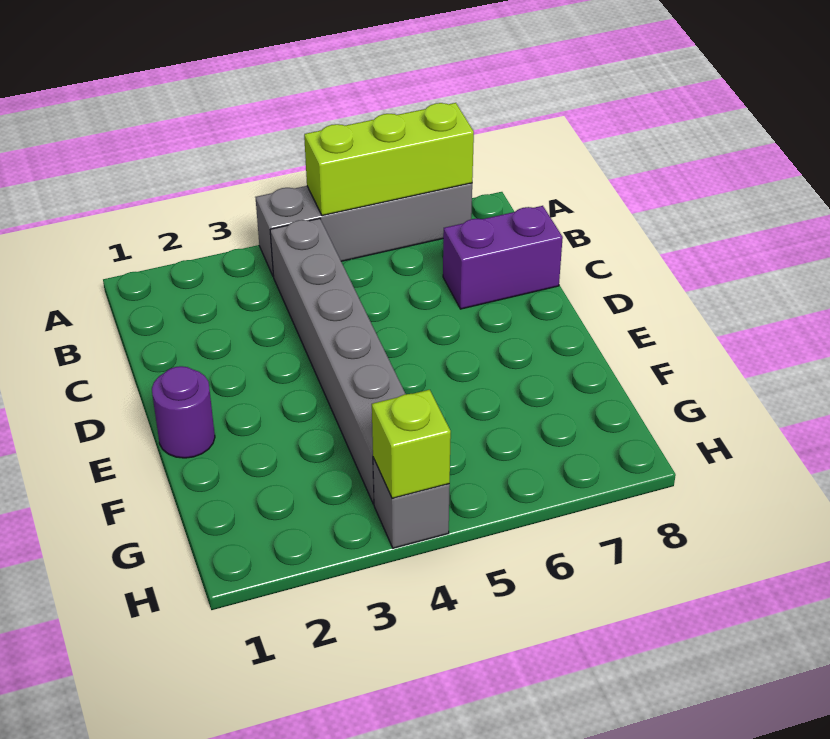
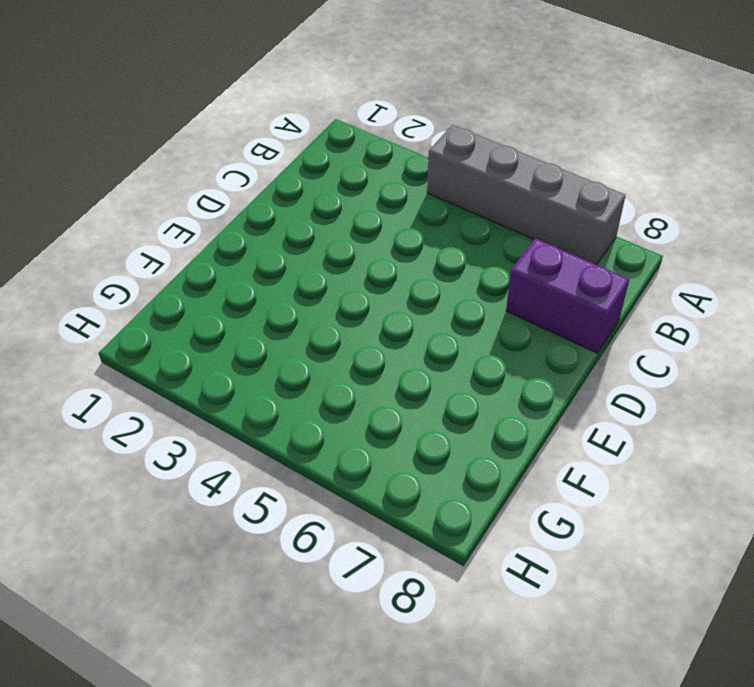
none -> grey brick B4:G4 level 1
none -> purple round brick E1 level 1

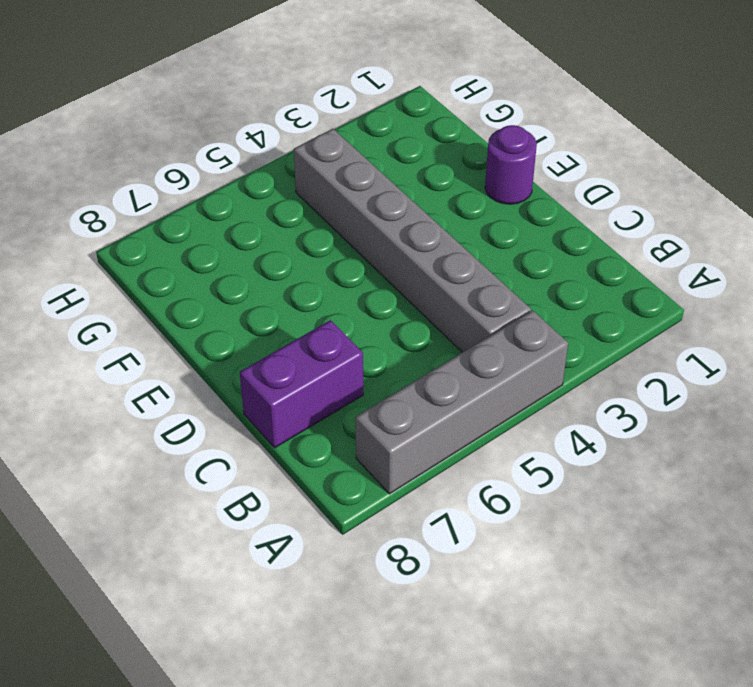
none -> grey brick H4 level 1
none -> lime brick A5:A7 level 2

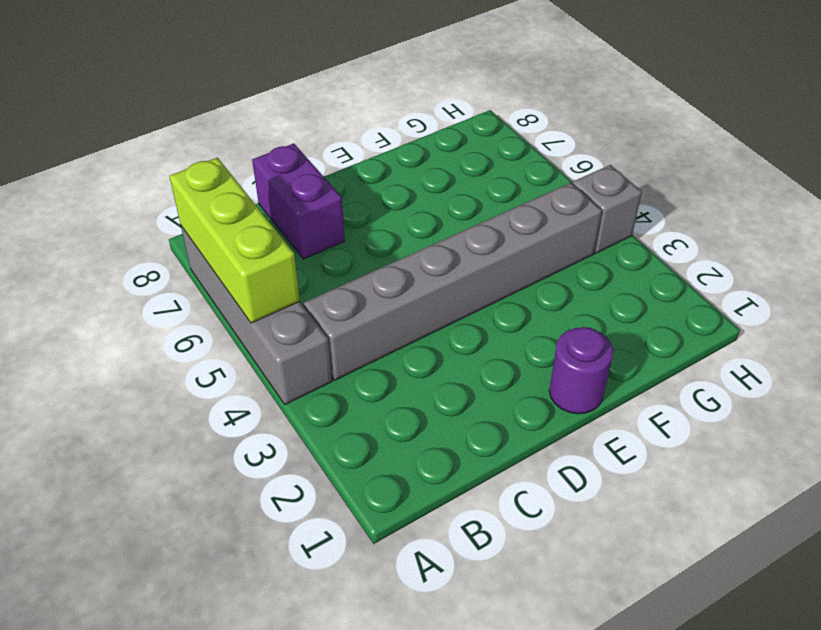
none -> lime brick H4 level 2

